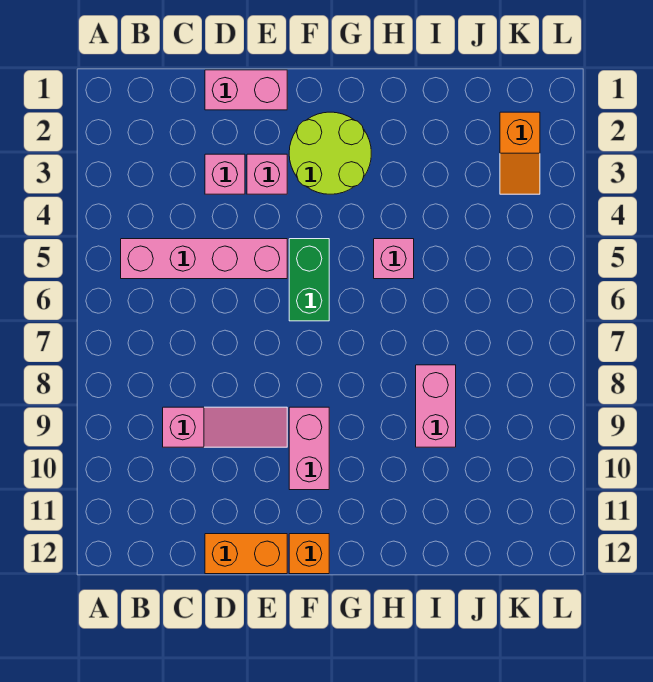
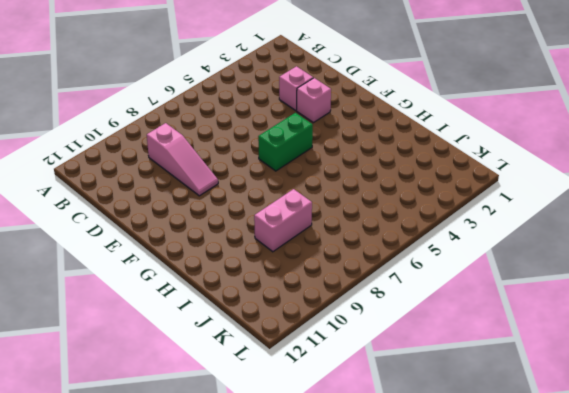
none -> pink brick B5:E5 level 1
none -> pink brick D1:E1 level 1
none -> orange brick D12:E12 level 1

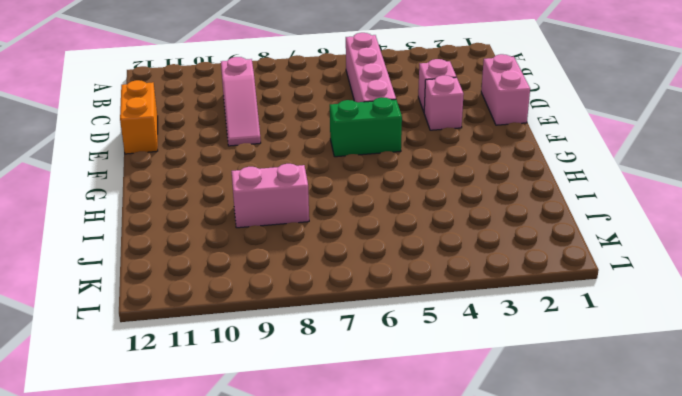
none -> lime round brick F2:G3 level 1
none -> pink brick F9:F10 level 1
none -> orange brick F12 level 1

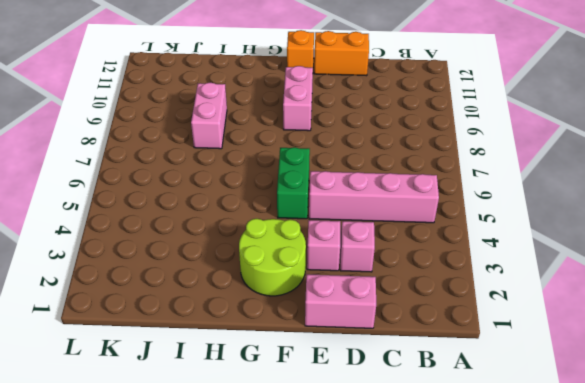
none -> pink slope C9:E9 level 1 top C
none -> pink brick H5 level 1
none -> orange slope K2:K3 level 1 top 2

